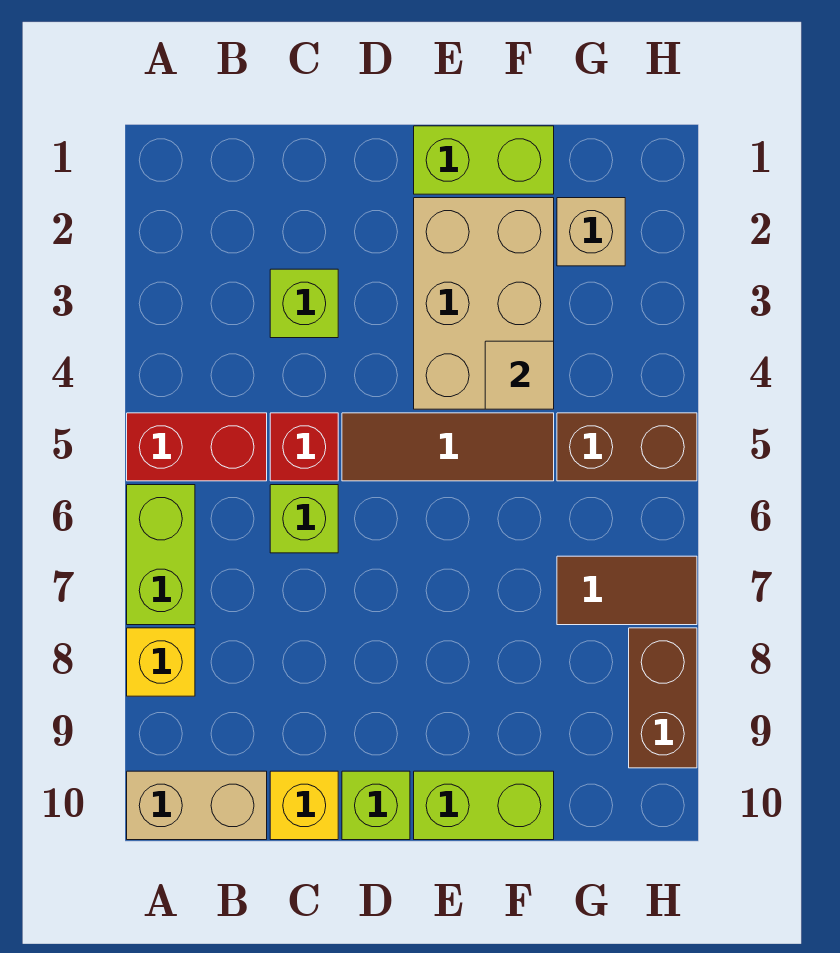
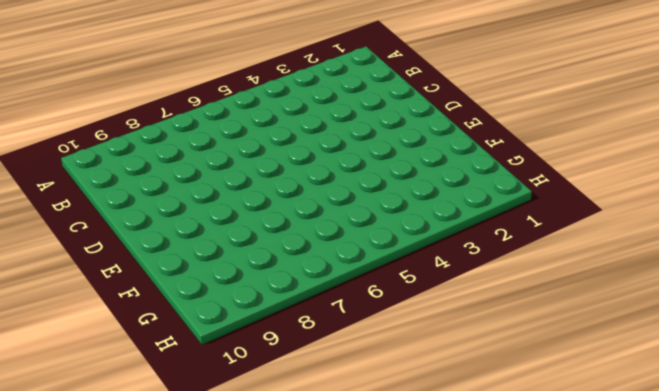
none -> red brick A5:B5 level 1
none -> lime brick A6:A7 level 1
none -> yellow brick A8 level 1

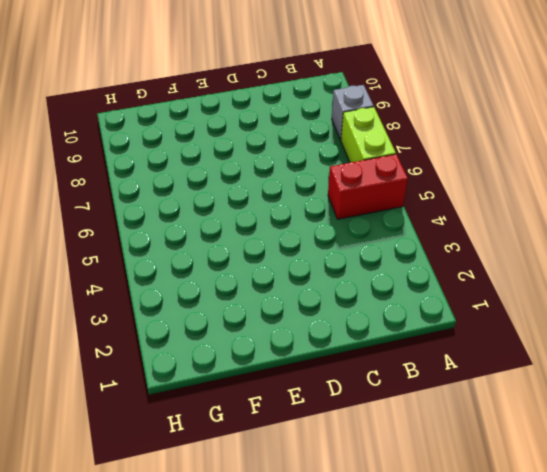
grey brick A8 level 1 -> yellow brick A8 level 1
none -> tan brick A10:B10 level 1
none -> lime brick C3 level 1
none -> red brick C5 level 1

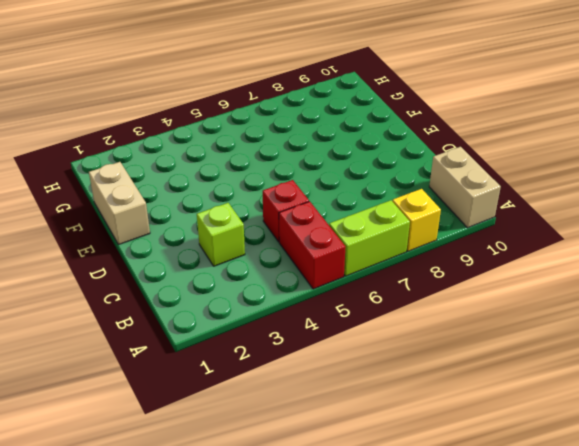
tan brick E1:F1 level 1 -> lime brick E1:F1 level 1
none -> lime brick C6 level 1
none -> yellow brick C10 level 1
none -> brown tile D5:F5 level 1

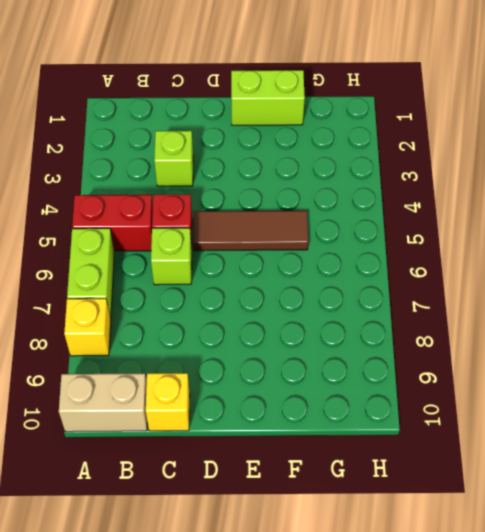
none -> lime brick D10 level 1
none -> tan brick E2:F4 level 1
none -> lime brick E10:F10 level 1

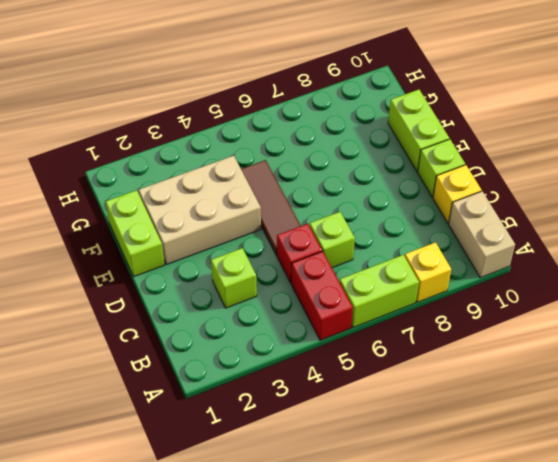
none -> tan brick G2 level 1
none -> brown brick G5:H5 level 1
none -> brown tile G7:H7 level 1

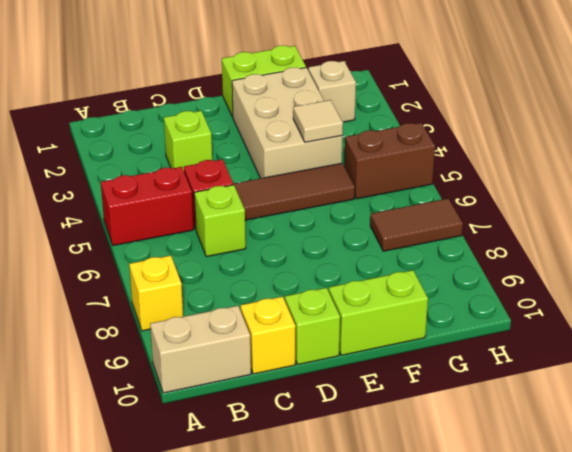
none -> lime brick A6:A7 level 1
none -> brown brick H8:H9 level 1

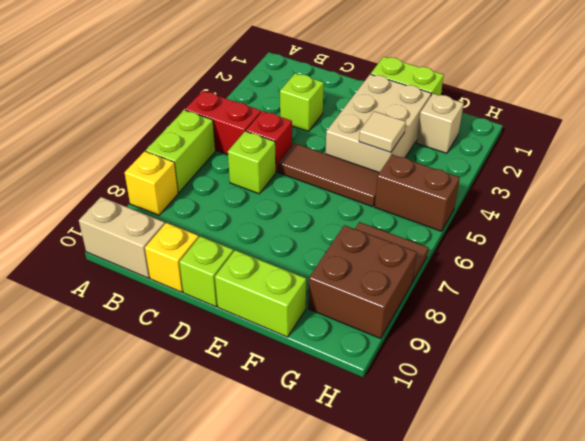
brown brick G8:H9 level 1 -> brown brick H8:H9 level 1

